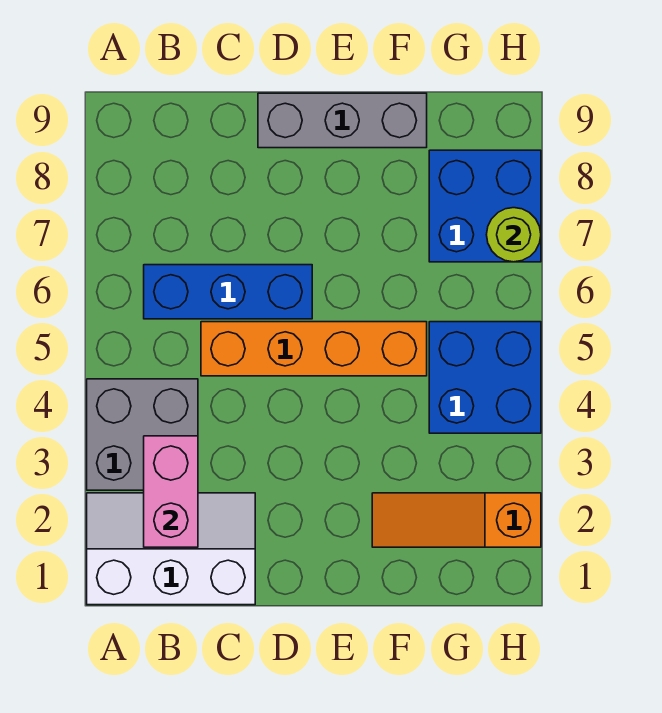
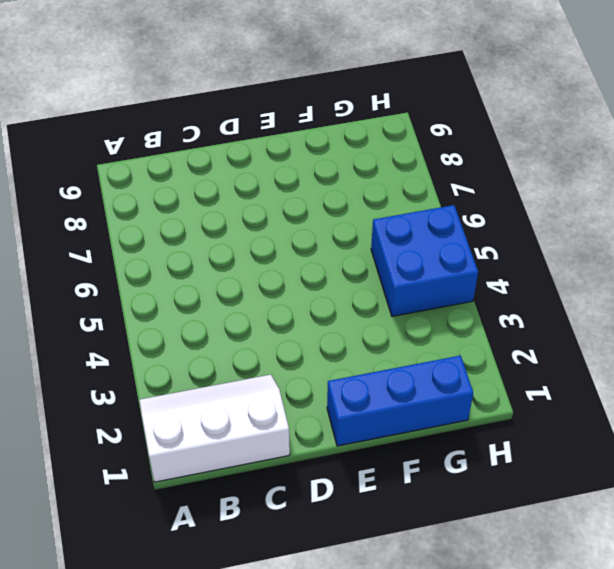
blue brick E1:G1 level 1 -> blue brick B6:D6 level 1
none -> grey brick A3:B4 level 1
none -> orange brick C5:F5 level 1

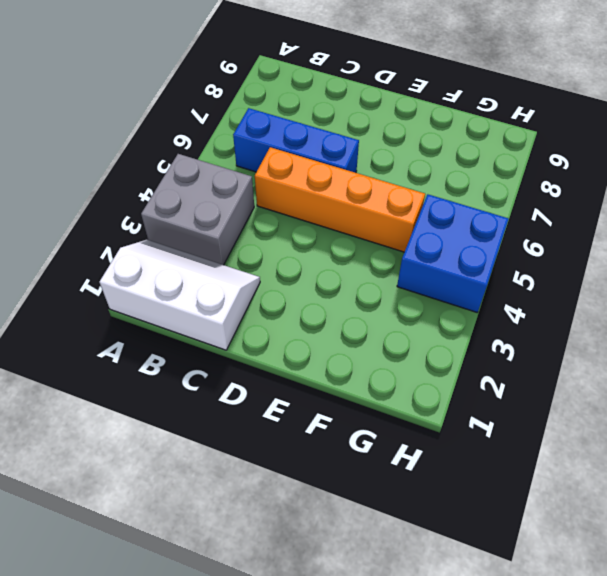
none -> grey brick D9:F9 level 1
none -> orange slope F2:H2 level 1 top H

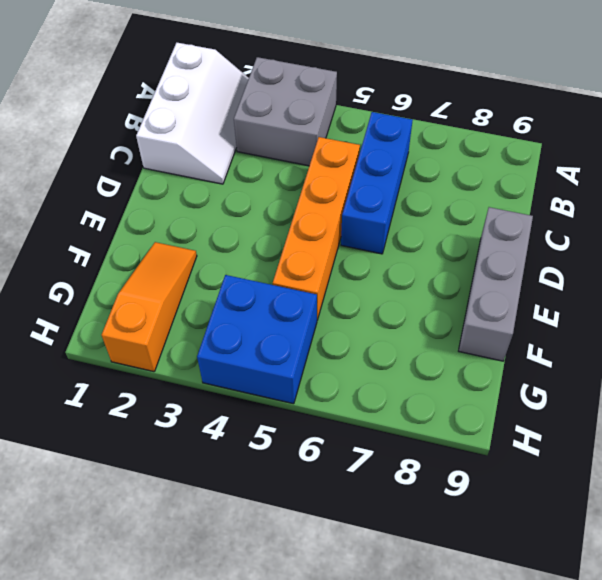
none -> blue brick G7:H8 level 1
none -> pink brick B2:B3 level 2

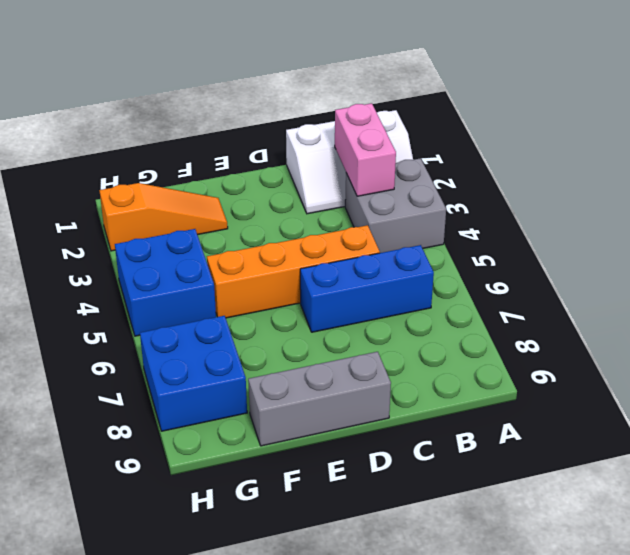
none -> lime round brick H7 level 2

